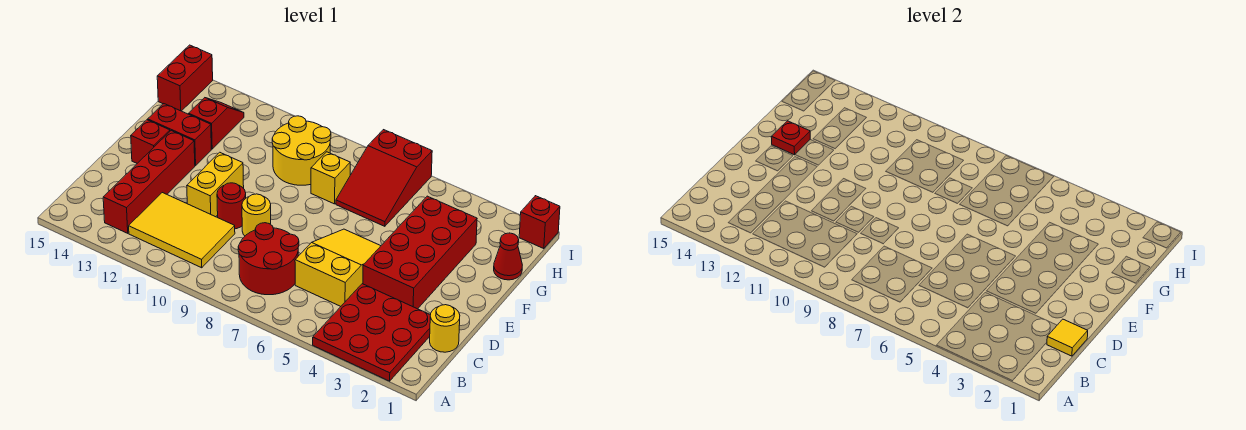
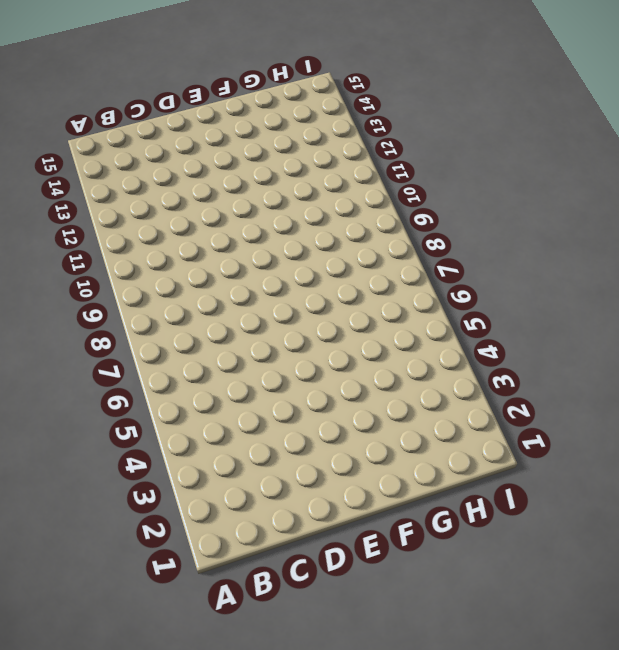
none -> red plate A2:C4 level 1
none -> red round brick B7:C8 level 1
none -> yellow tile B10:C12 level 1

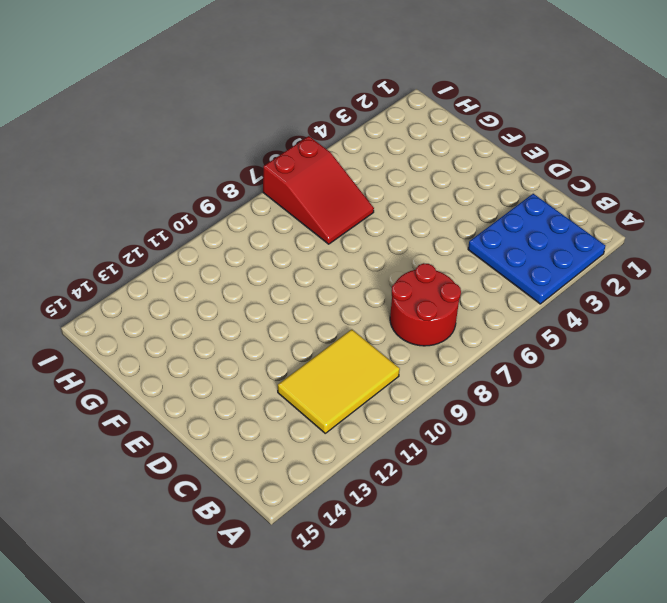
blue plate A2:C4 level 1 -> red plate A2:C4 level 1
none -> red brick B13:E13 level 1
none -> yellow round brick C1 level 1
none -> yellow slope C5:E6 level 1 top C

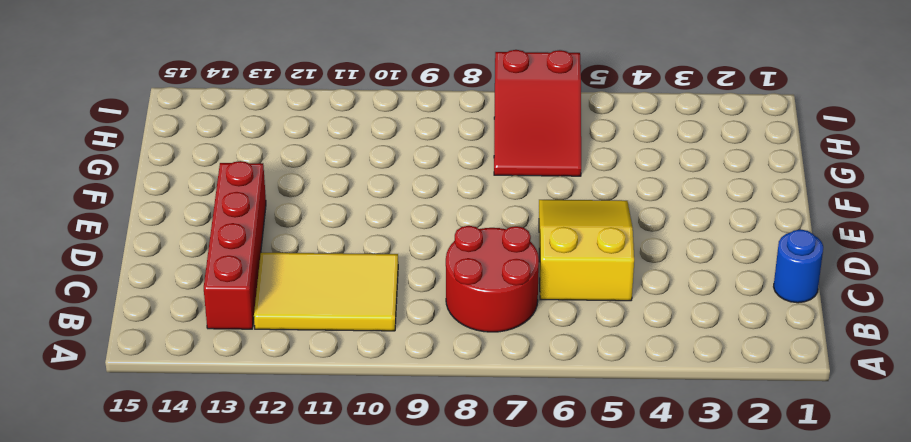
blue round brick C1 level 1 -> yellow round brick C1 level 1
none -> red plate A2:C4 level 1
none -> red brick D3:G4 level 1
none -> yellow round brick D9 level 1

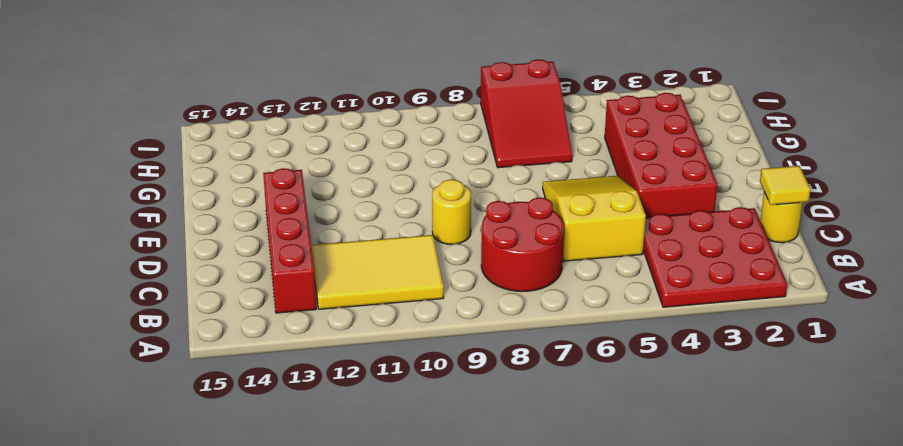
none -> red round brick D10 level 1
none -> yellow brick D11:E11 level 1
none -> red brick E14 level 1

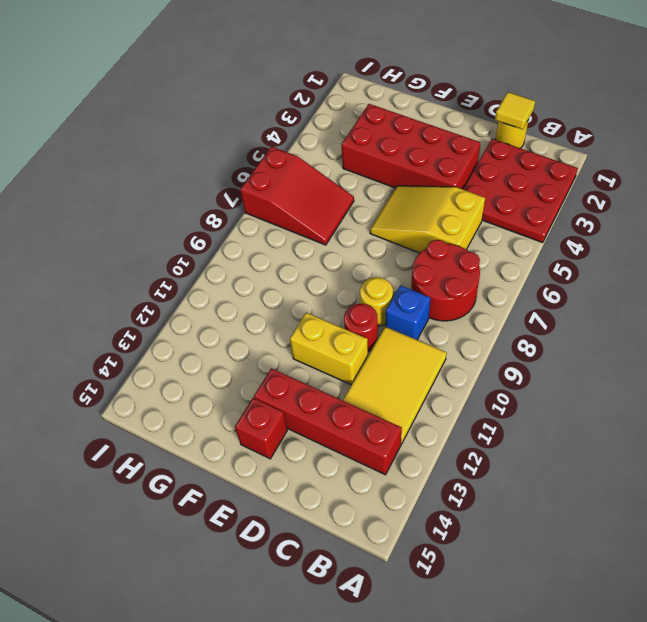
blue brick C9 level 1 -> none
none -> red brick F13:F14 level 1
none -> red cone G1 level 1
none -> yellow brick G8 level 1

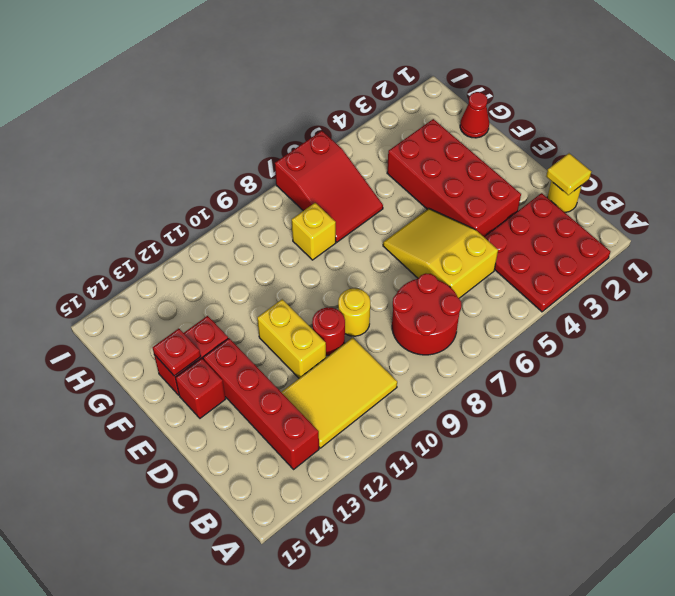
none -> yellow round brick G9:H10 level 1
none -> red slope G13:H13 level 1 top G
none -> red brick H15:I15 level 1

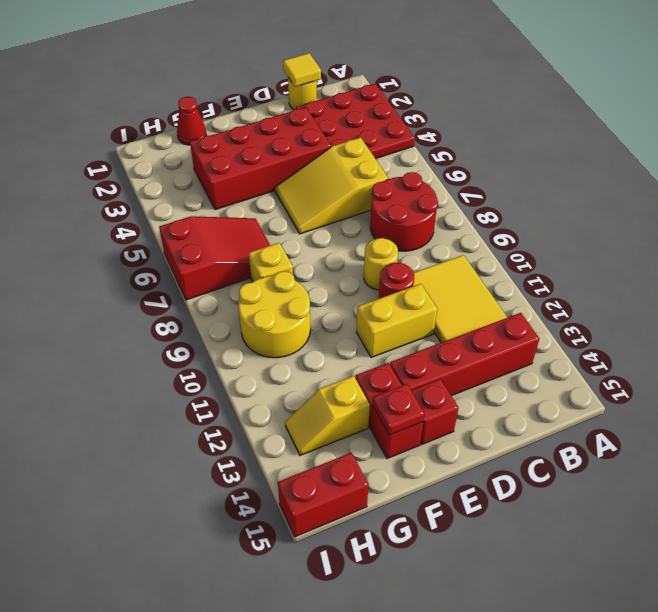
yellow slope G13:H13 level 1 top G -> red slope G13:H13 level 1 top G
none -> red brick I1 level 1

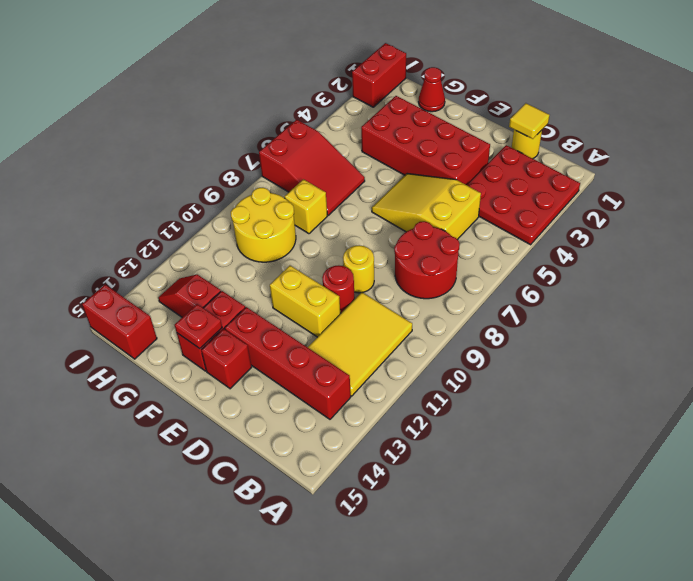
red brick I1:I2 level 1 -> red brick I1 level 1

